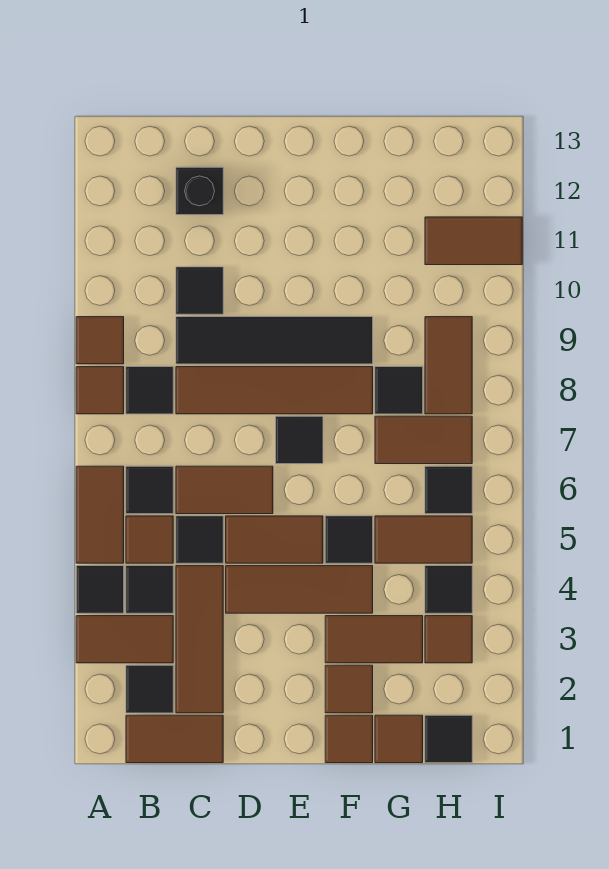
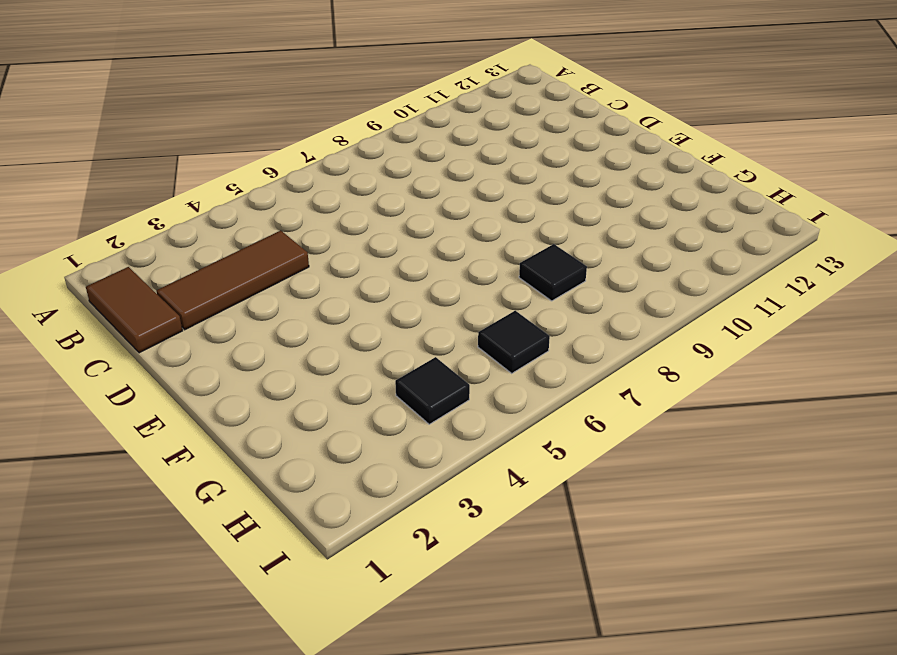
none -> brown tile A3:B3 level 1
none -> black tile A4 level 1
none -> brown tile A5:A6 level 1
none -> brown tile A8 level 1

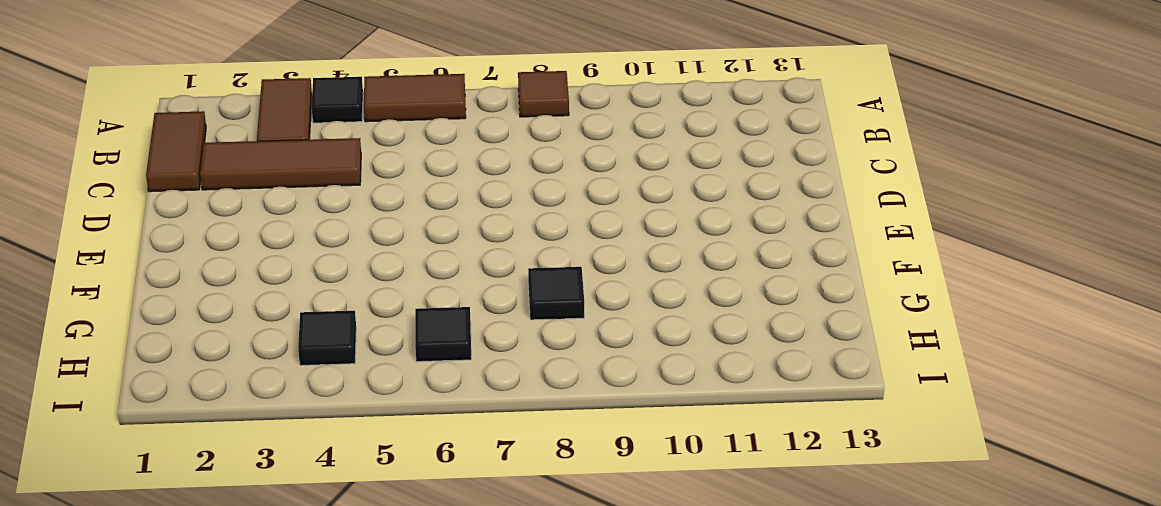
none -> brown tile A9 level 1
none -> black tile B2 level 1
none -> black tile B4 level 1
none -> brown tile B5 level 1

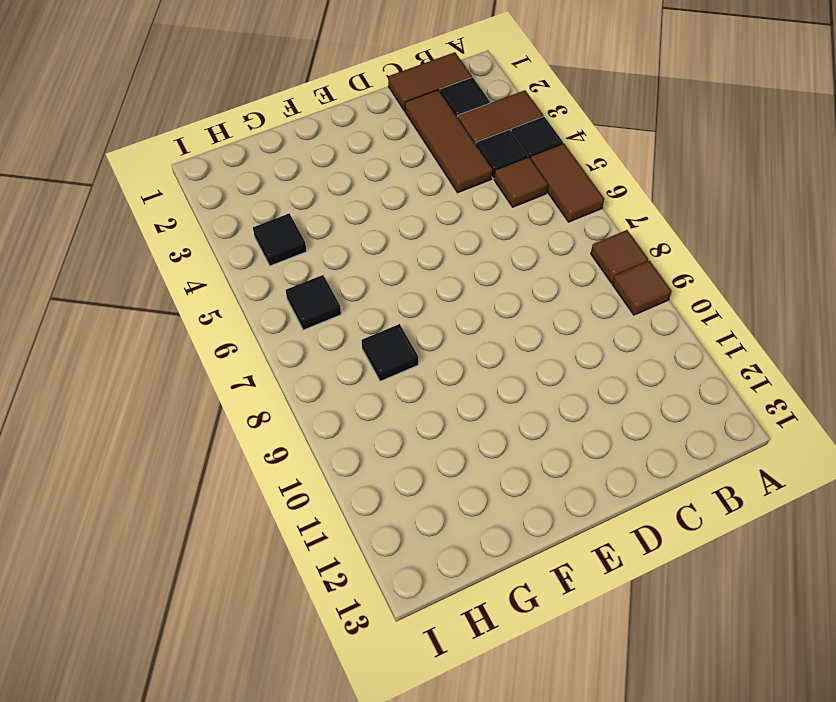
none -> black tile B6 level 1
none -> black tile B8 level 1
none -> black tile C5 level 1
none -> brown tile C6:D6 level 1

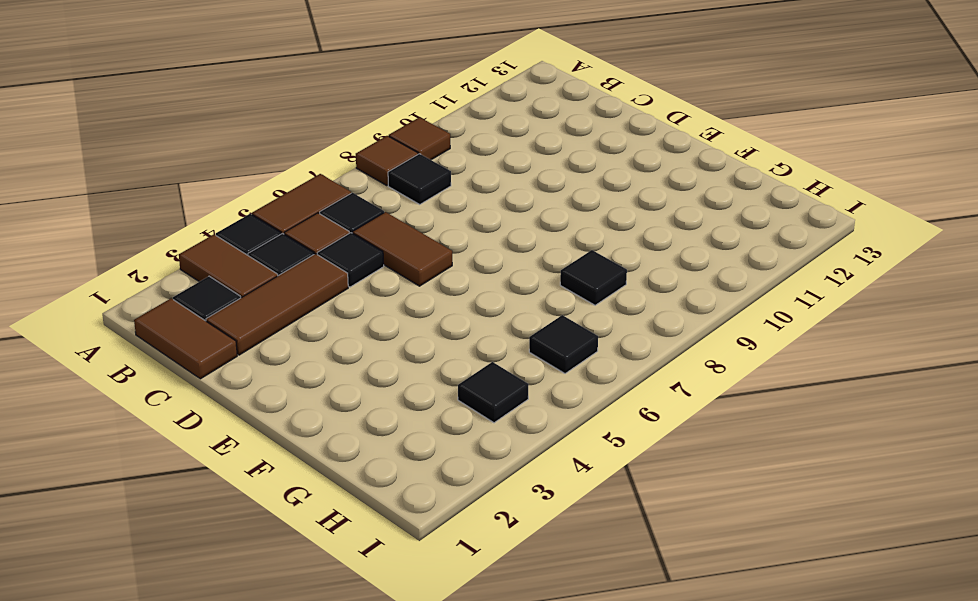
none -> brown tile C8:F8 level 1
none -> black tile C9:F9 level 1
none -> black tile C10 level 1
none -> black brick C12 level 1

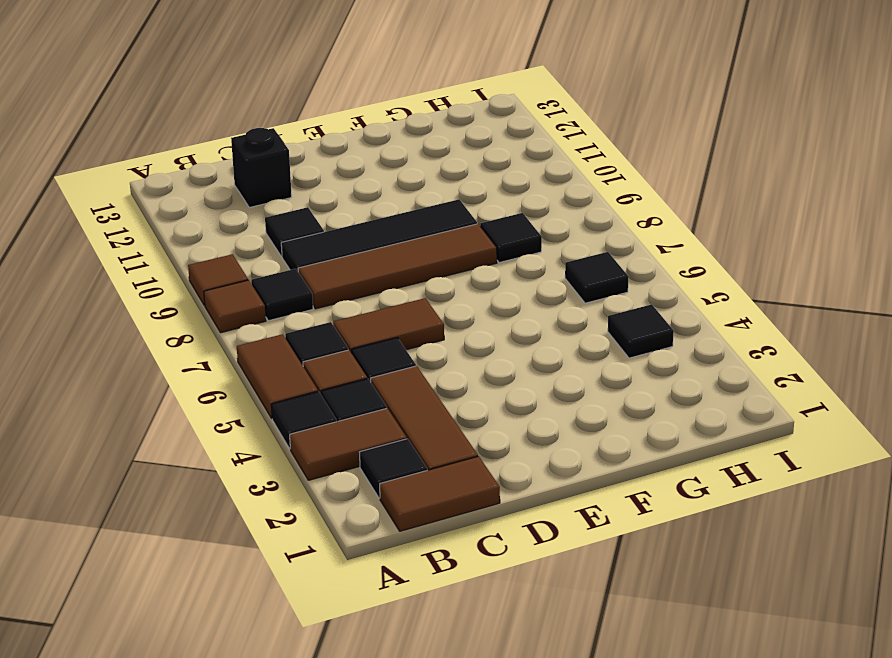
none -> brown tile D4:F4 level 1
none -> brown tile D5:E5 level 1
none -> black tile E7 level 1
none -> brown tile F1 level 1

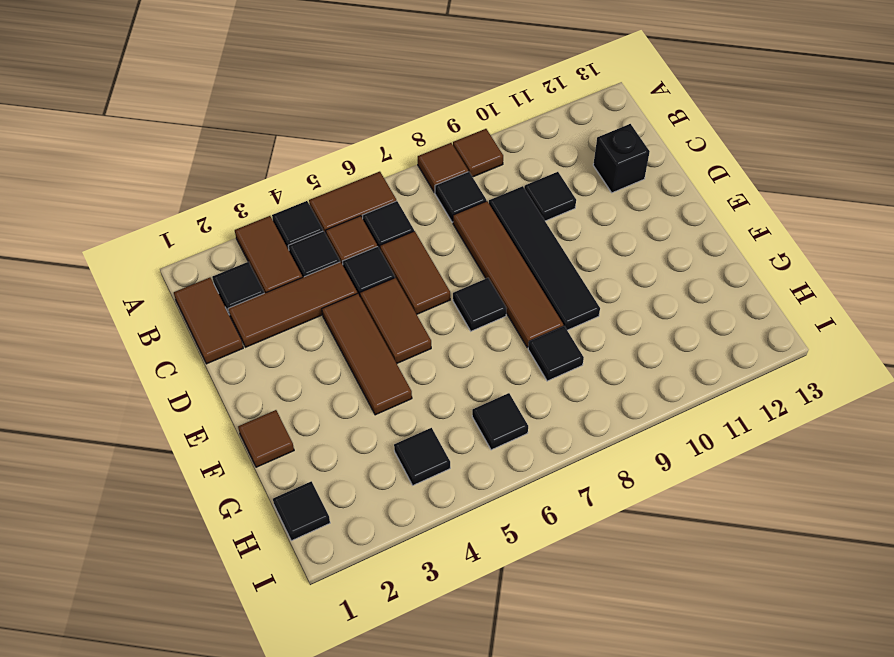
none -> brown tile F2 level 1
none -> brown tile F3:G3 level 1
none -> black tile F5 level 1
none -> brown tile G1 level 1

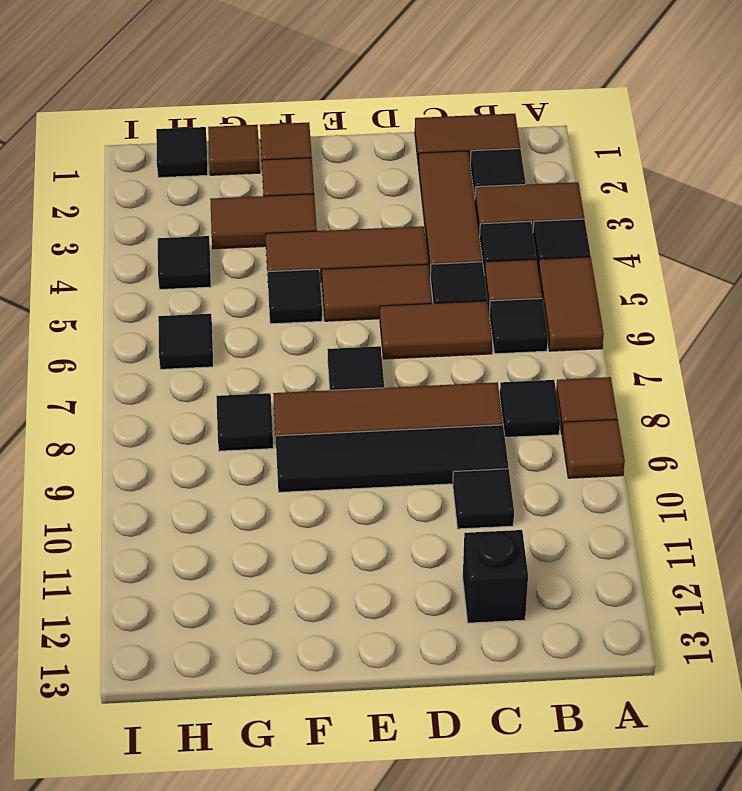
none -> brown tile G5:H5 level 1
none -> brown tile G7:H7 level 1
none -> brown tile H3 level 1
none -> brown tile H8:H9 level 1

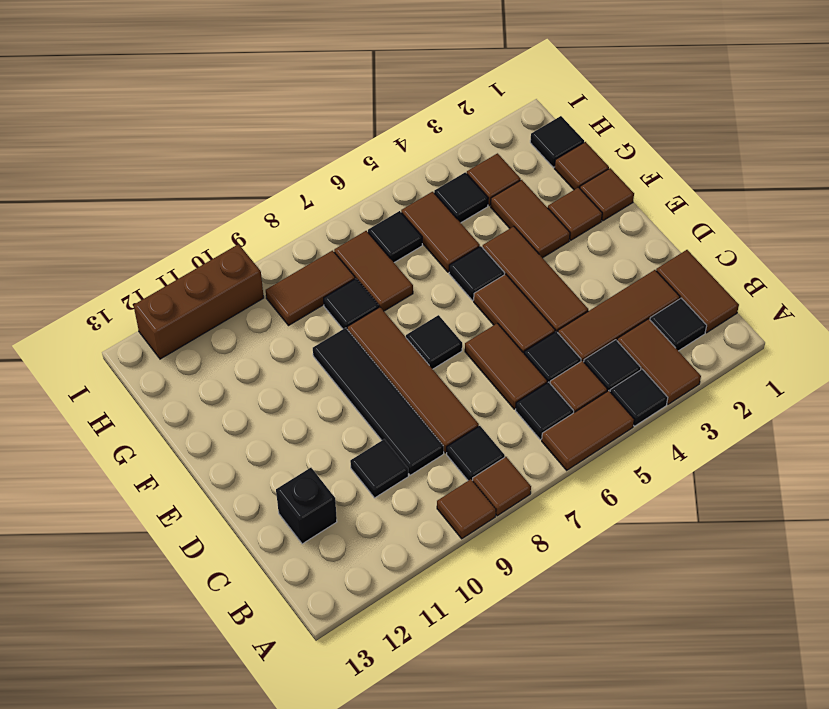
brown brick I10:I12 level 1 -> brown tile H11:I11 level 1

